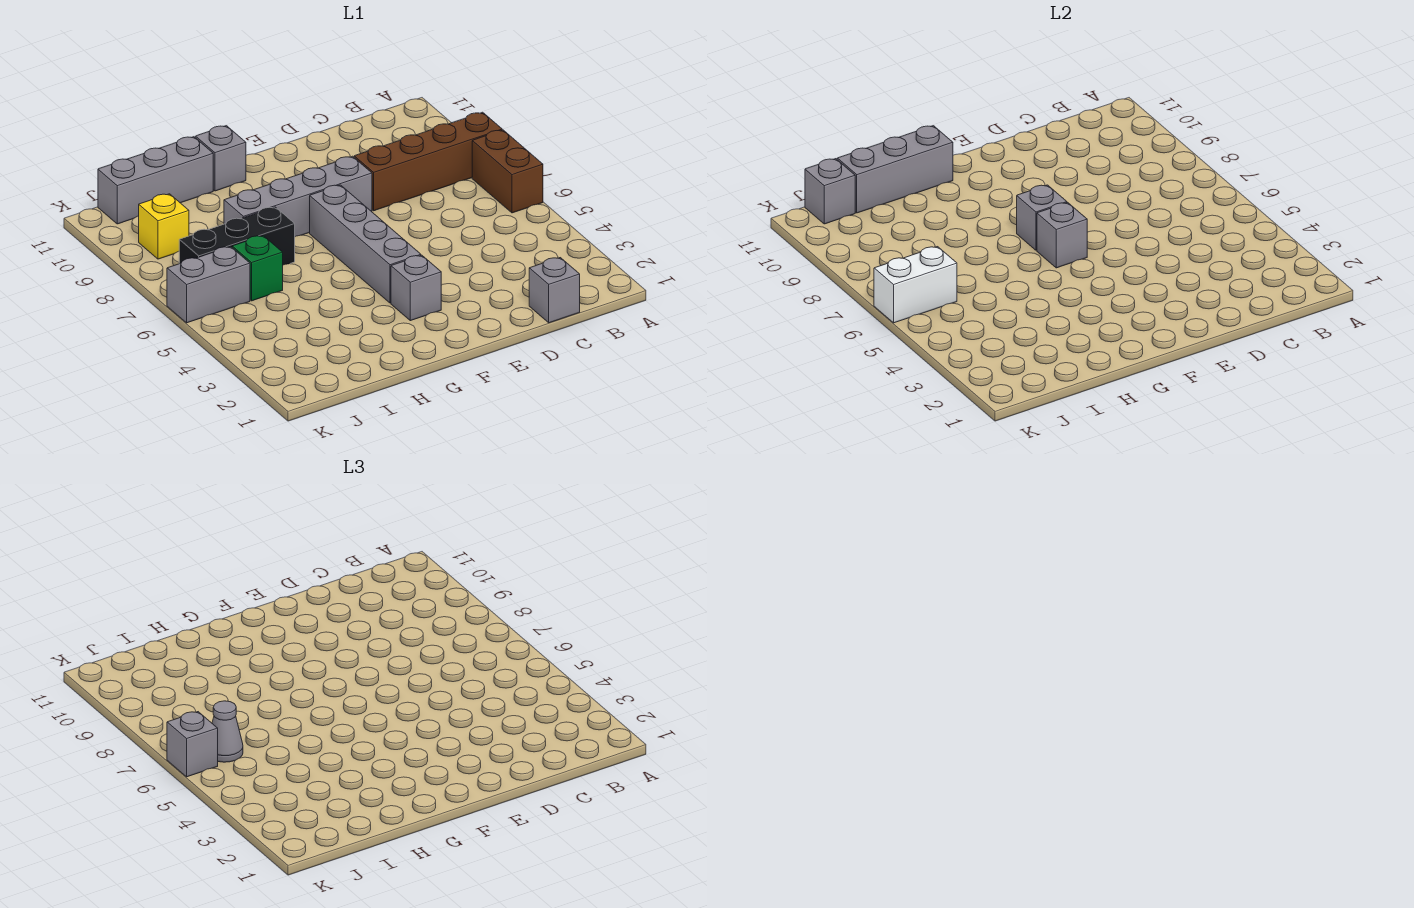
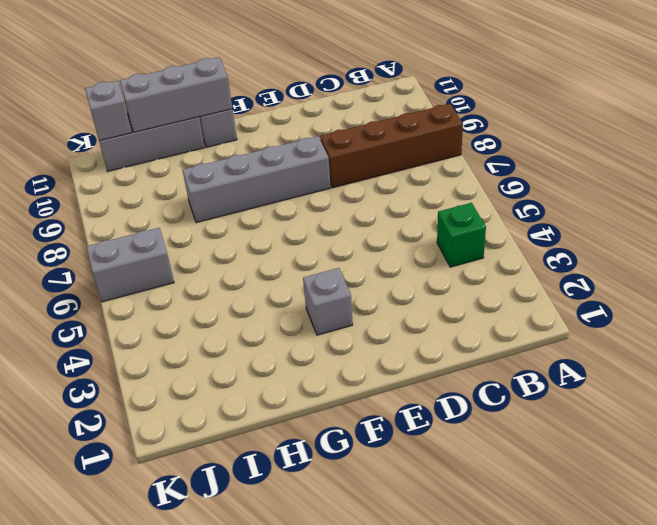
green brick B4 level 1 -> green brick I6 level 1
none -> brown brick A6:A7 level 1
none -> grey brick C1 level 1
none -> grey brick F4:F7 level 1

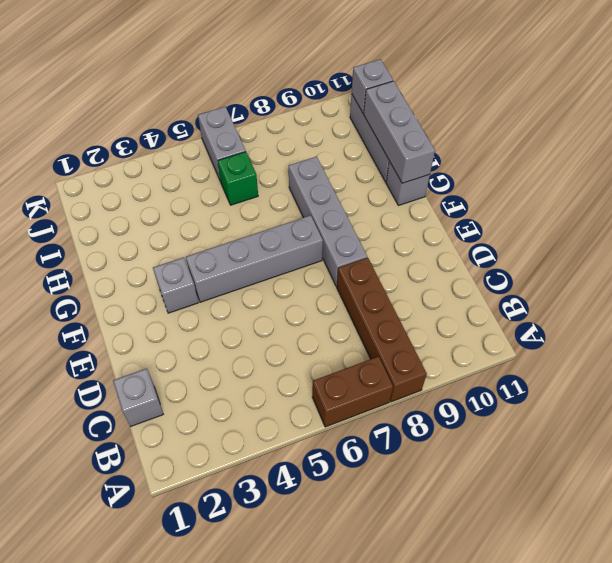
none -> black brick H7:J7 level 1
none -> yellow brick J9 level 1
none -> grey brick F6 level 2

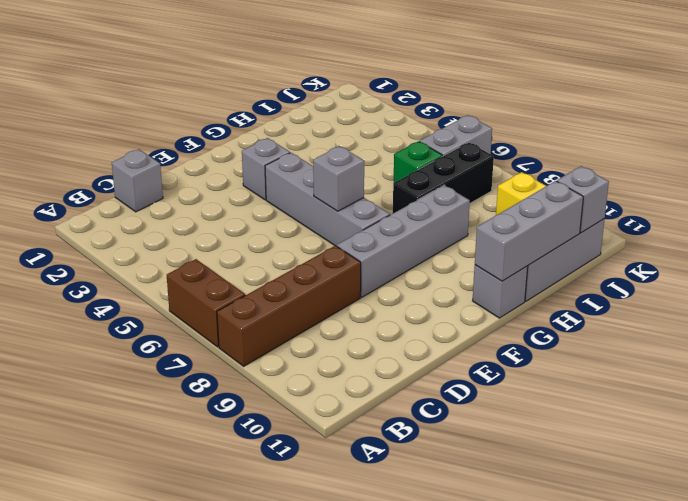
none -> grey brick F7 level 2
none -> white brick J6:K6 level 2
none -> grey cone J6 level 3

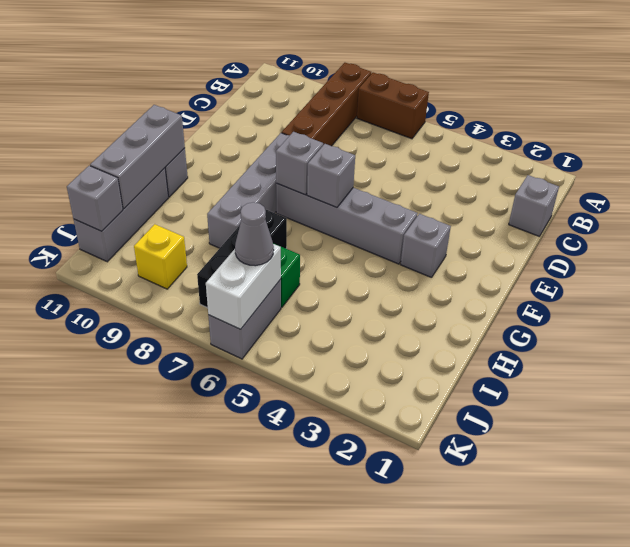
none -> grey brick K6 level 3

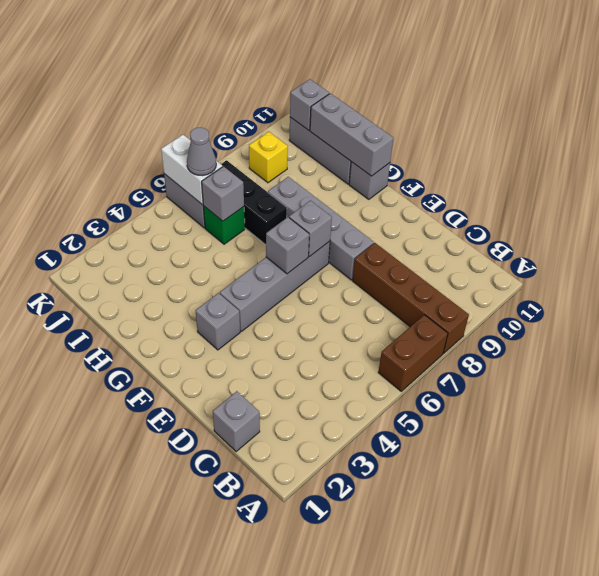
grey brick I6 level 2 -> grey brick K6 level 3

